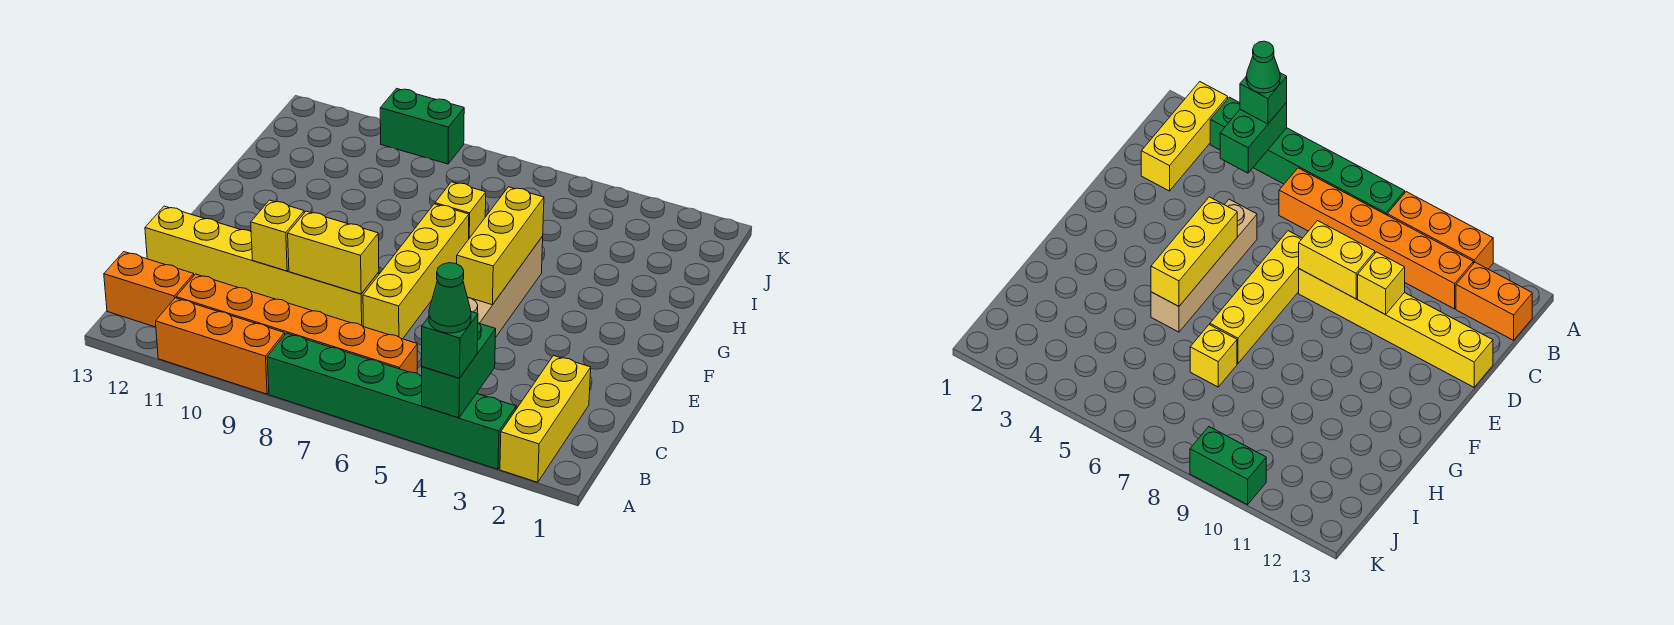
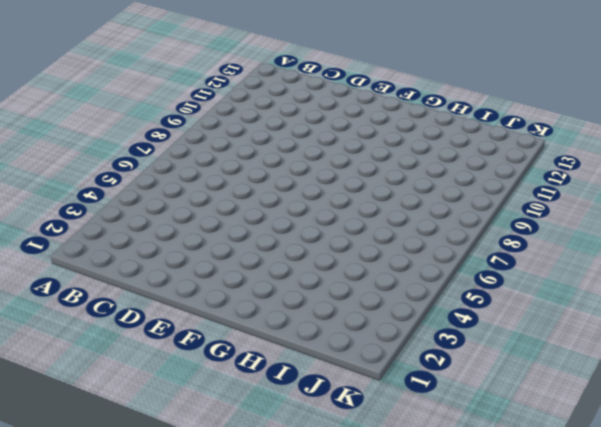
none -> yellow brick A2:C2 level 1
none -> green brick A3:A8 level 1
none -> orange brick A9:A11 level 1

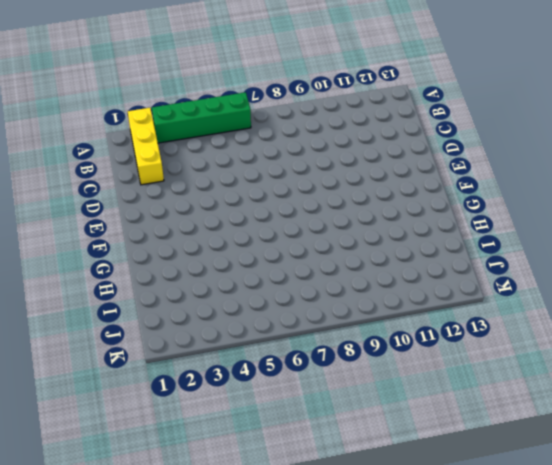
green brick A3:A6 level 1 -> green brick A3:A8 level 1
none -> orange brick A9:A11 level 1
none -> orange brick B6:B11 level 1
none -> orange brick B12:B13 level 1

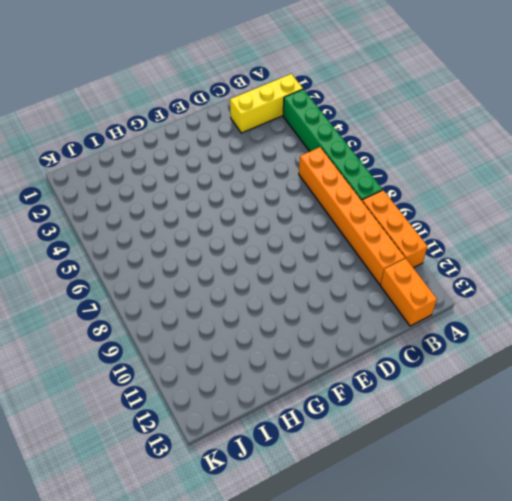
none -> tan brick D5:G5 level 1
none -> yellow brick D7:G7 level 1
none -> yellow brick D8:D13 level 1

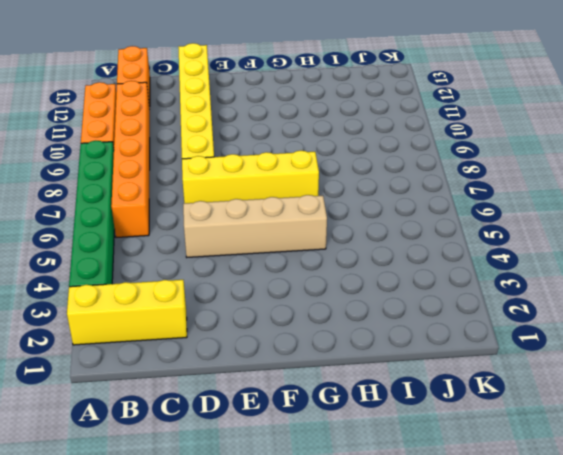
none -> yellow brick H7 level 1
none -> green brick K9:K10 level 1
none -> green brick A4:B4 level 2

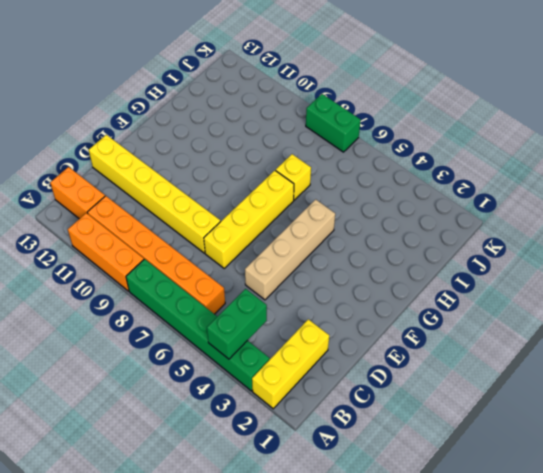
green brick K7:K8 level 1 -> green brick K9:K10 level 1
none -> yellow brick D8:D9 level 2
none -> yellow brick D10 level 2
none -> yellow brick E5:G5 level 2

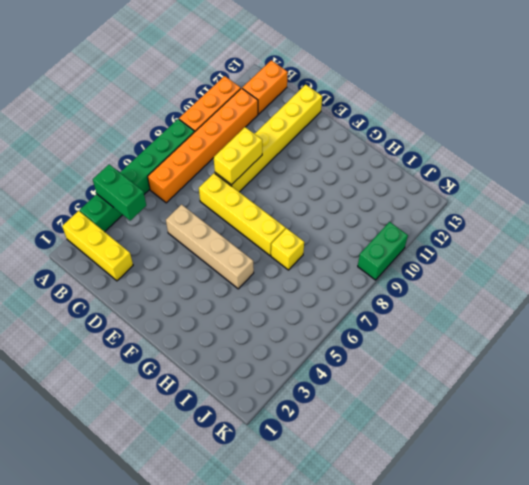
none -> yellow brick D10 level 2
none -> yellow brick E5:G5 level 2
none -> green brick A4 level 3

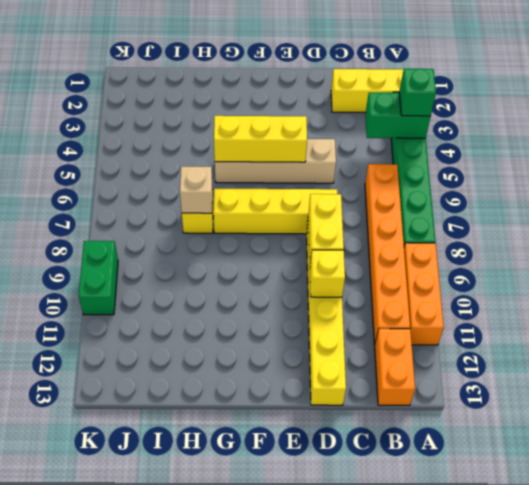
tan brick H7 level 2 -> none
none -> green cone A4 level 4

